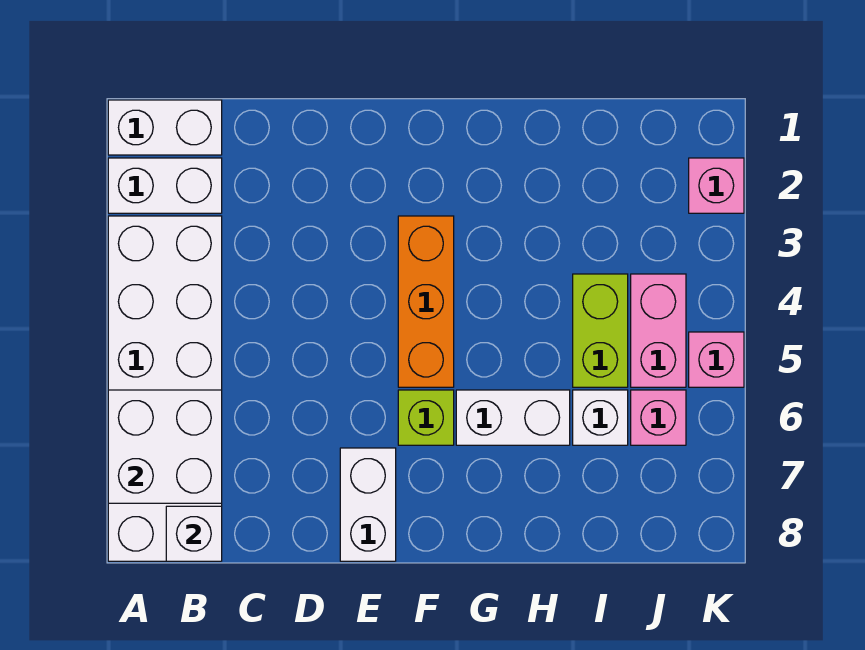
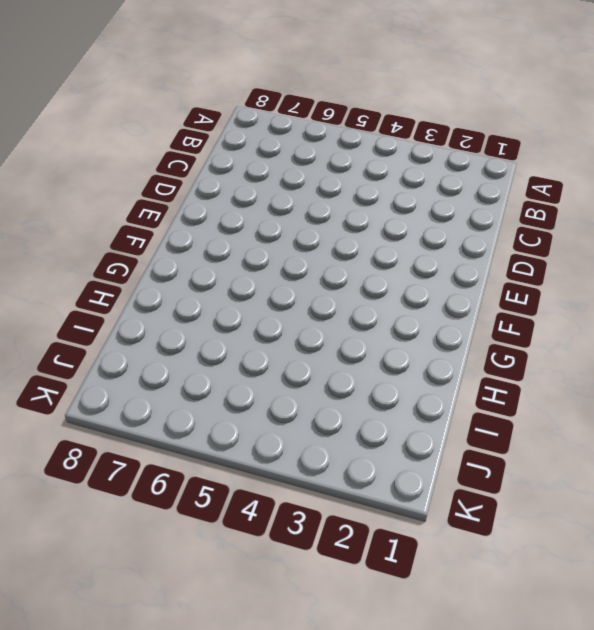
none -> white brick A1:B1 level 1
none -> white brick A2:B2 level 1
none -> white brick A3:B8 level 1

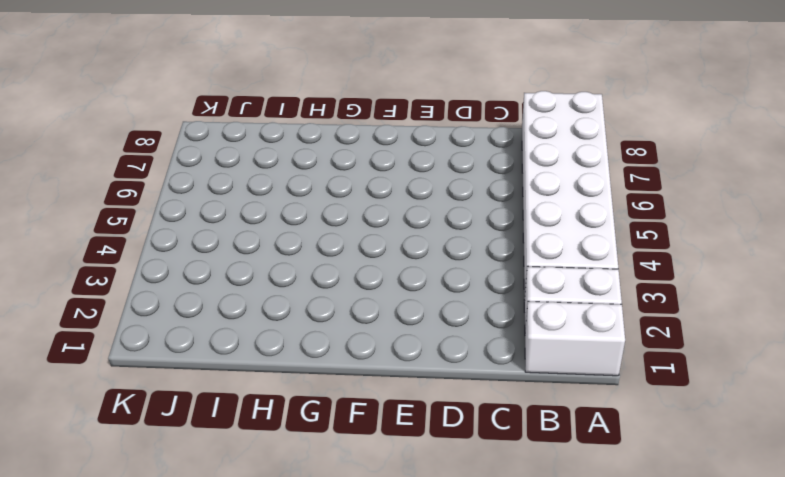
none -> white brick E7:E8 level 1
none -> orange brick F3:F5 level 1
none -> lime brick F6 level 1

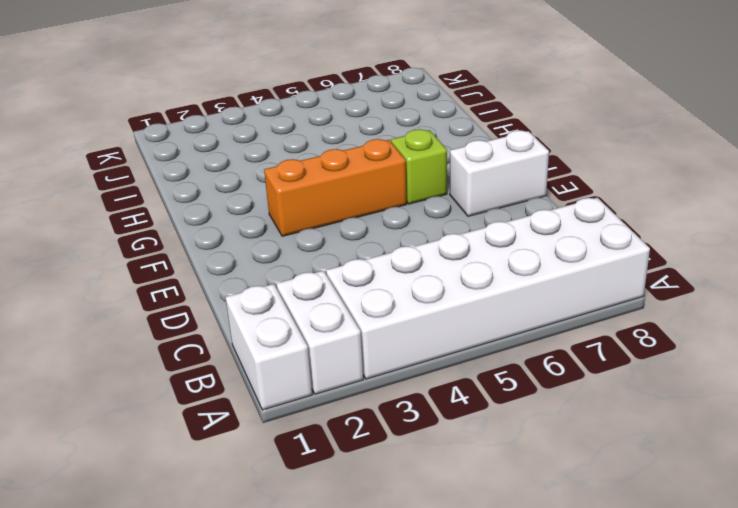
none -> white brick G6:H6 level 1
none -> lime brick I4:I5 level 1
none -> white brick I6 level 1

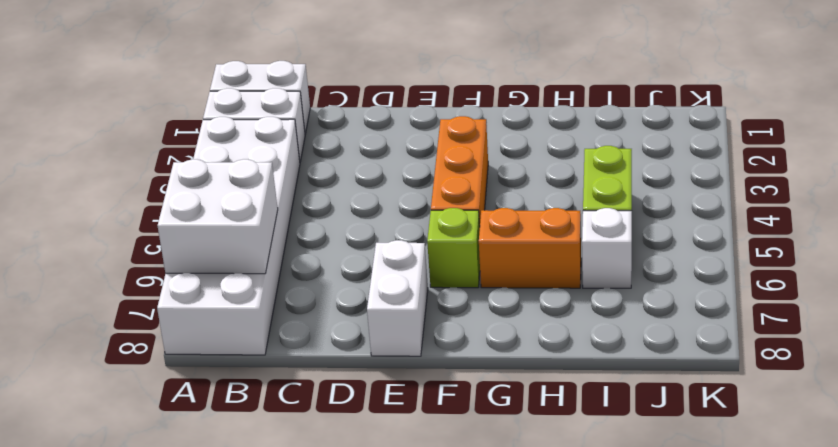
orange brick G6:H6 level 1 -> white brick G6:H6 level 1
none -> pink brick J4:J5 level 1
none -> pink brick J6 level 1
none -> pink brick K2 level 1

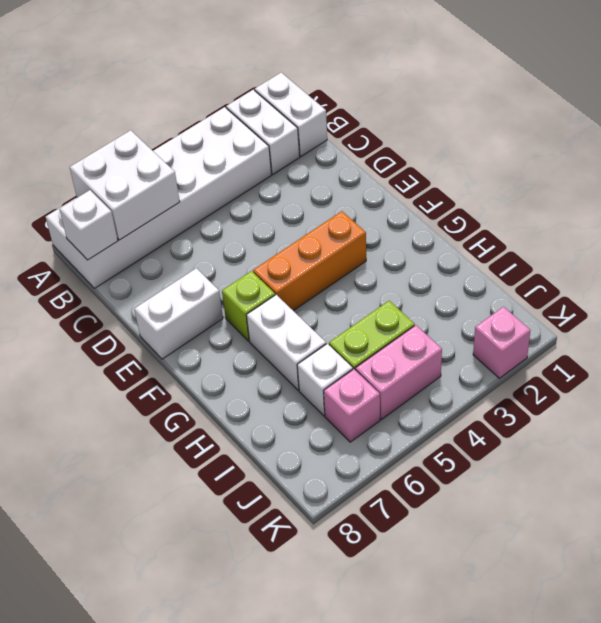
none -> pink brick K5 level 1

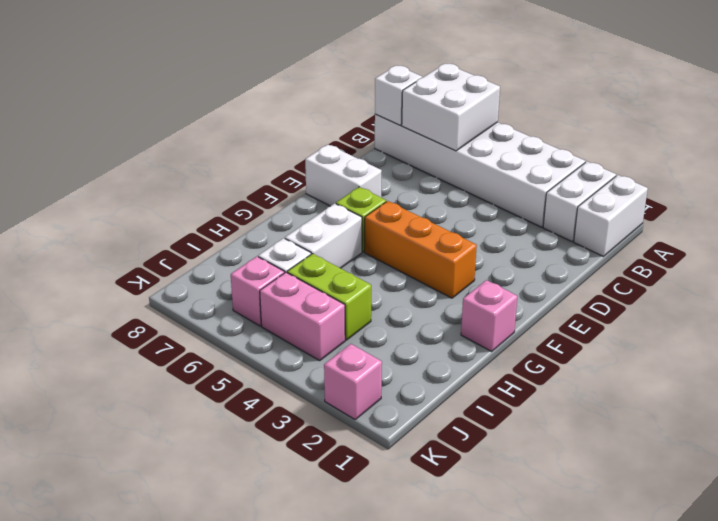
pink brick G1 level 1 -> pink brick K5 level 1

